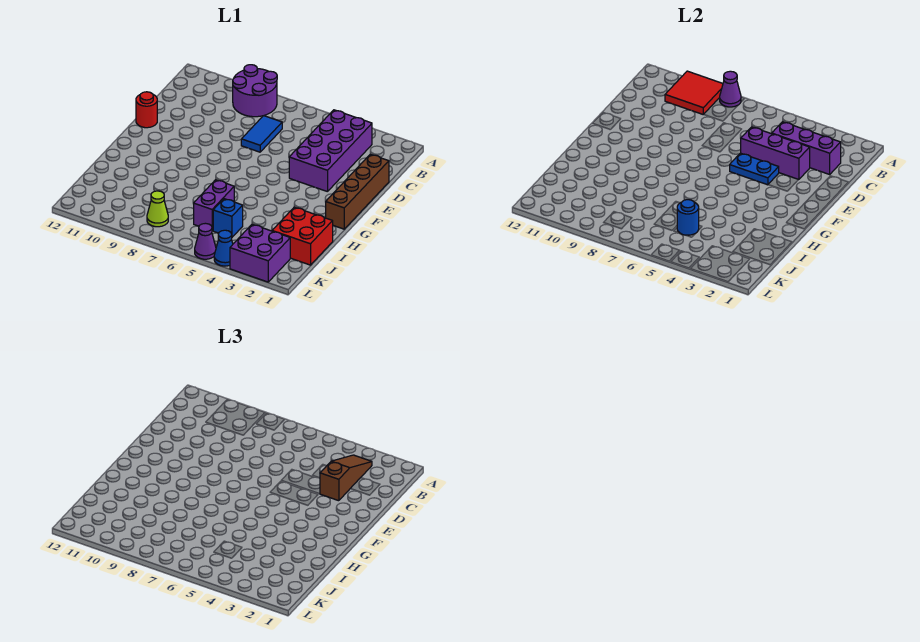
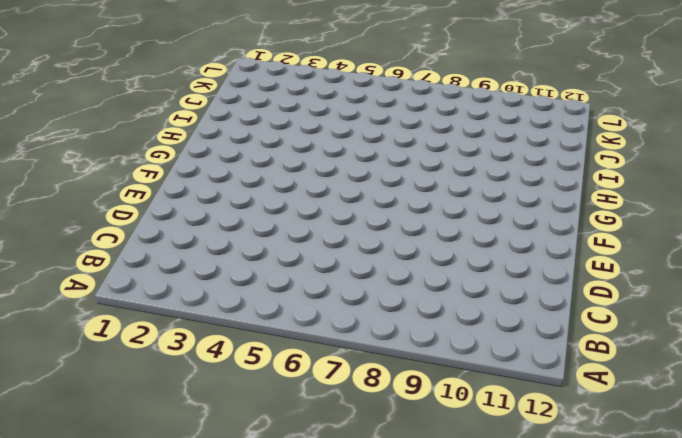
none -> purple round brick A8:B9 level 1
none -> purple brick B3:E4 level 1
none -> blue tile C7:D7 level 1

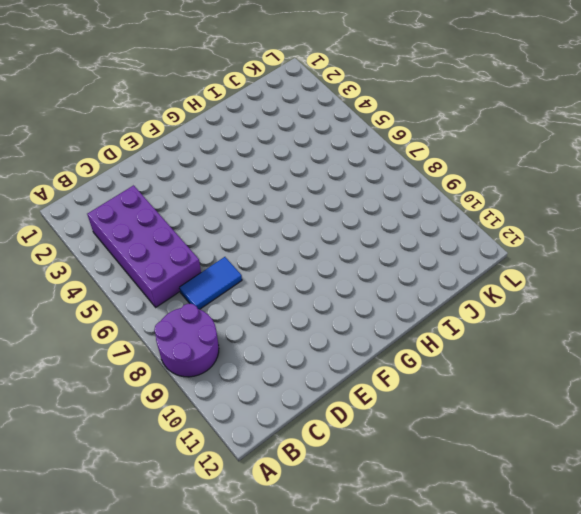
purple brick B3:C6 level 1 -> purple brick B3:E4 level 1
none -> brown brick D1:G1 level 1
none -> red round brick E12 level 1
none -> red brick I1:J2 level 1

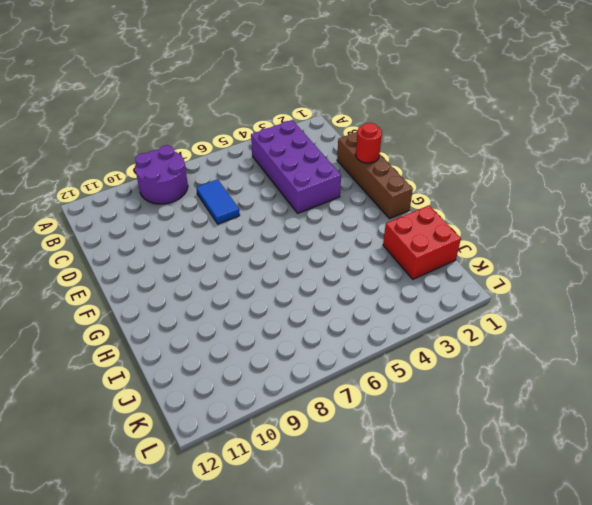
red round brick E1 level 2 -> red round brick E12 level 1
none -> purple brick I6:J6 level 1
none -> blue brick J5 level 1
none -> purple brick K2:L3 level 1

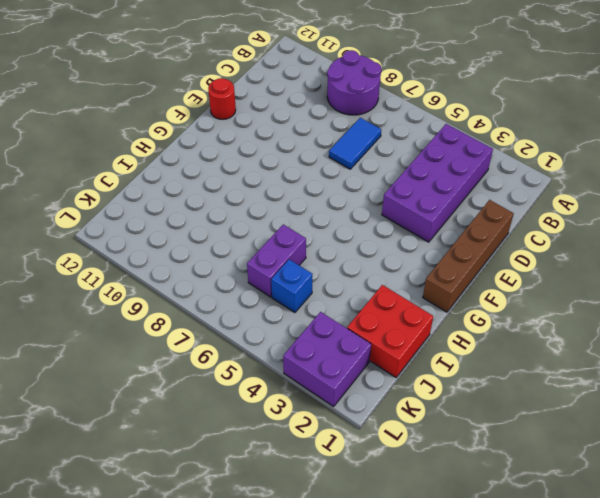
none -> lime cone K8 level 1
none -> blue cone L4 level 1
none -> purple cone L5 level 1

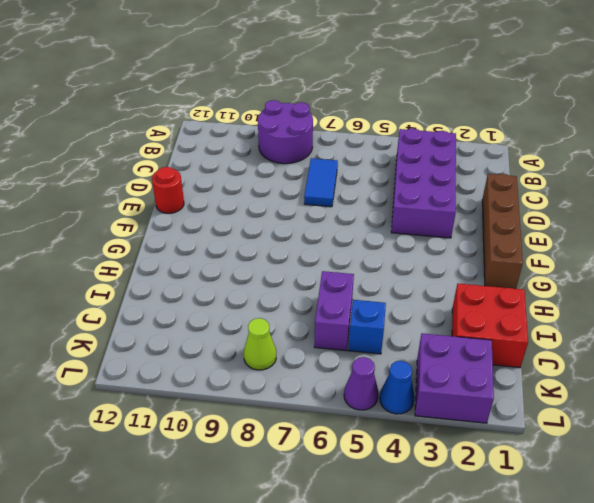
none -> purple cone A8 level 2
none -> red tile A9:B10 level 2
none -> purple brick C2:C4 level 2

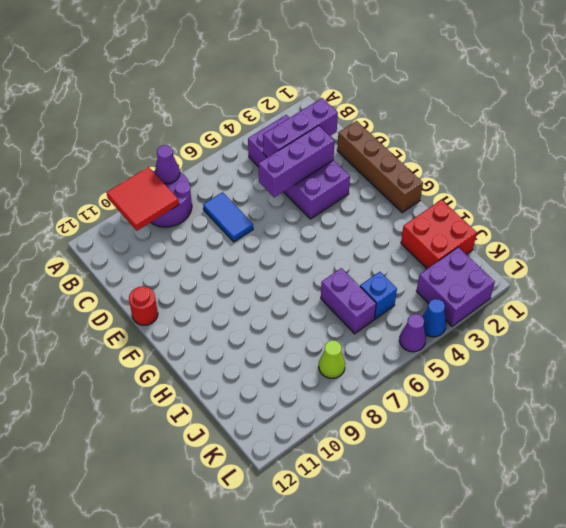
none -> blue plate E4:E5 level 2
none -> blue round brick J5 level 2
none -> brown slope B3:D3 level 3 top D

